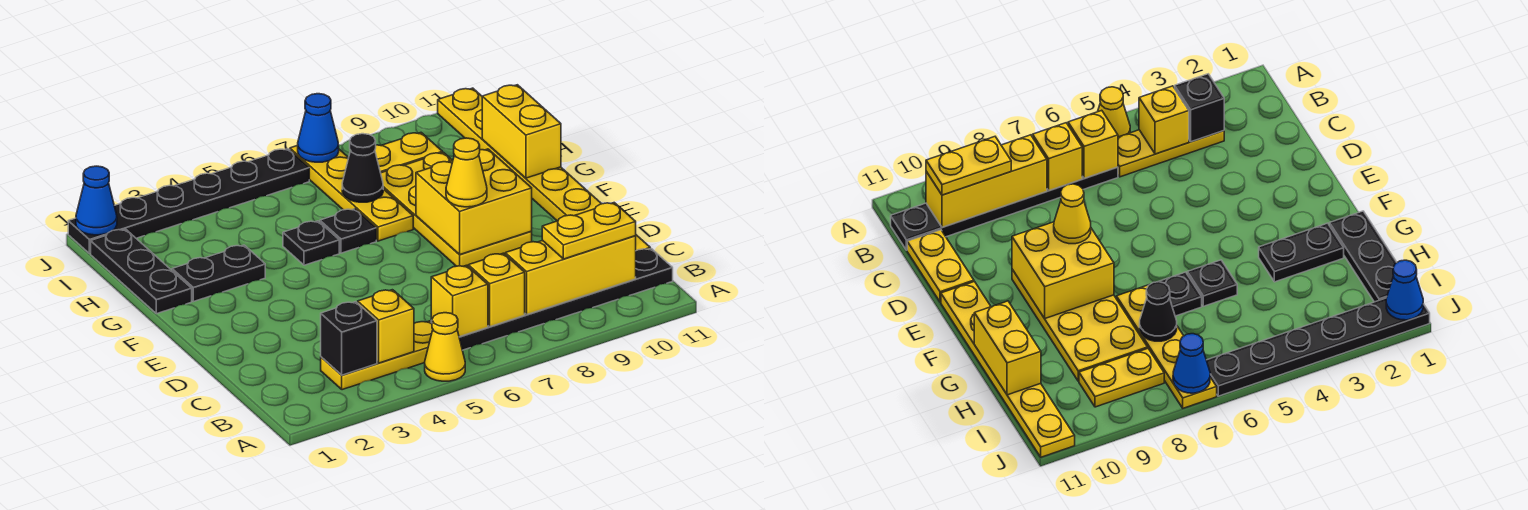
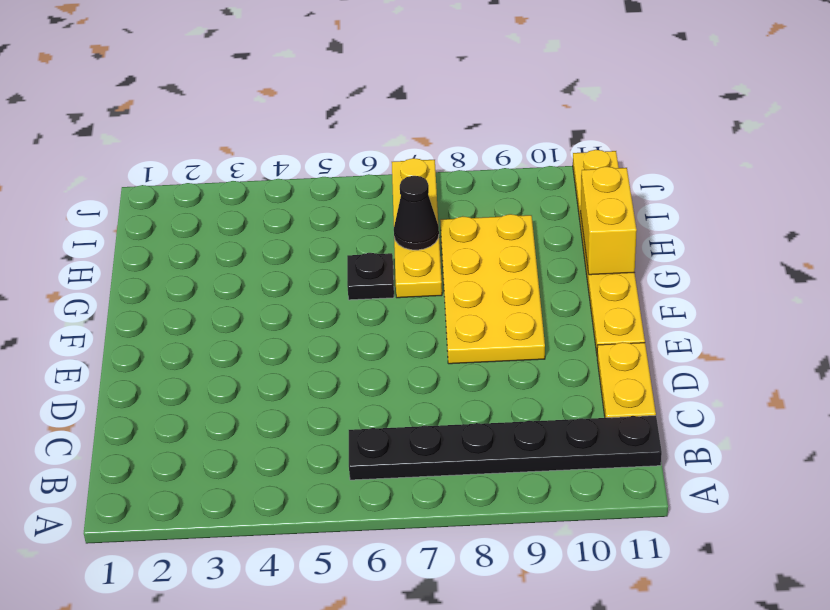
none -> yellow cone A5 level 1
none -> yellow plate B3:B5 level 1
none -> black plate G1:I1 level 1

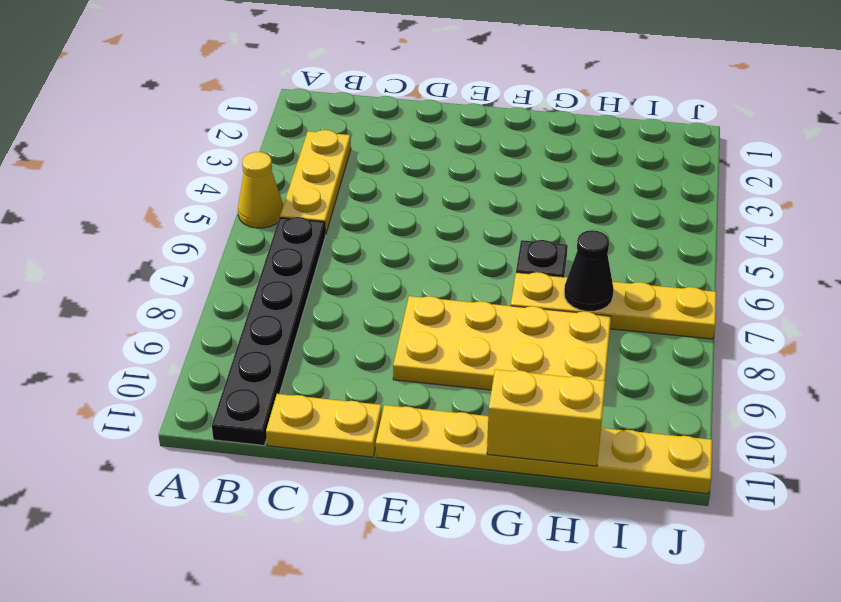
none -> black plate G1:I1 level 1
none -> black plate G2:G3 level 1
none -> black plate G5 level 1

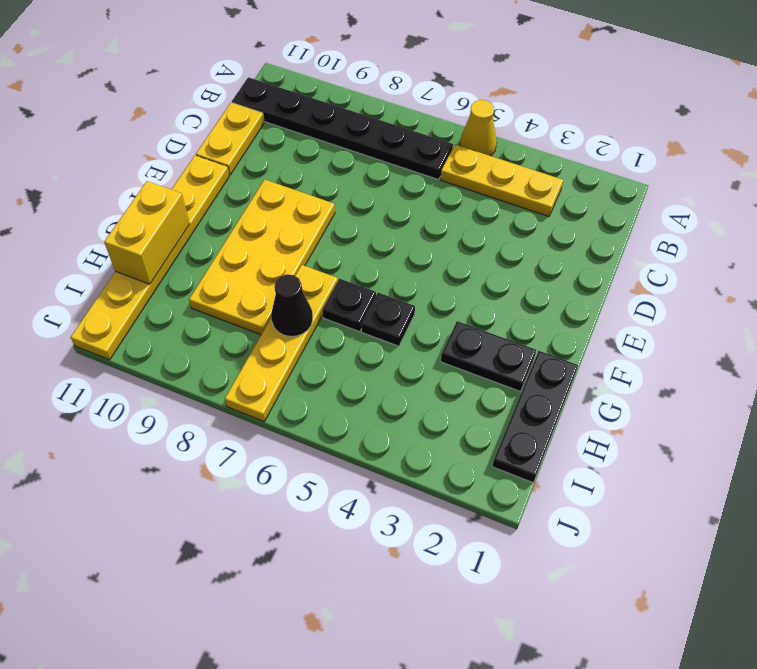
none -> yellow plate I8:I9 level 1
none -> black plate J1:J6 level 1
none -> black brick B3 level 2

